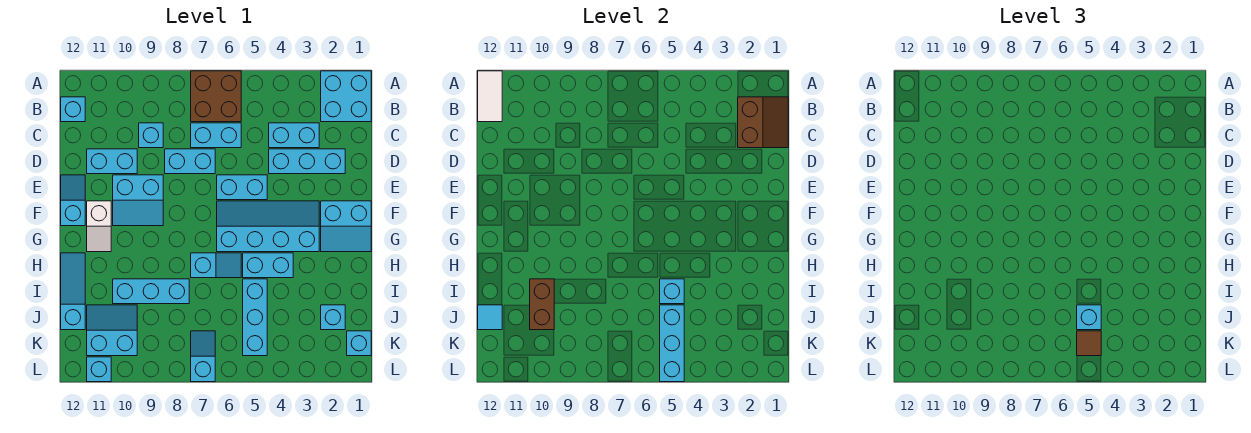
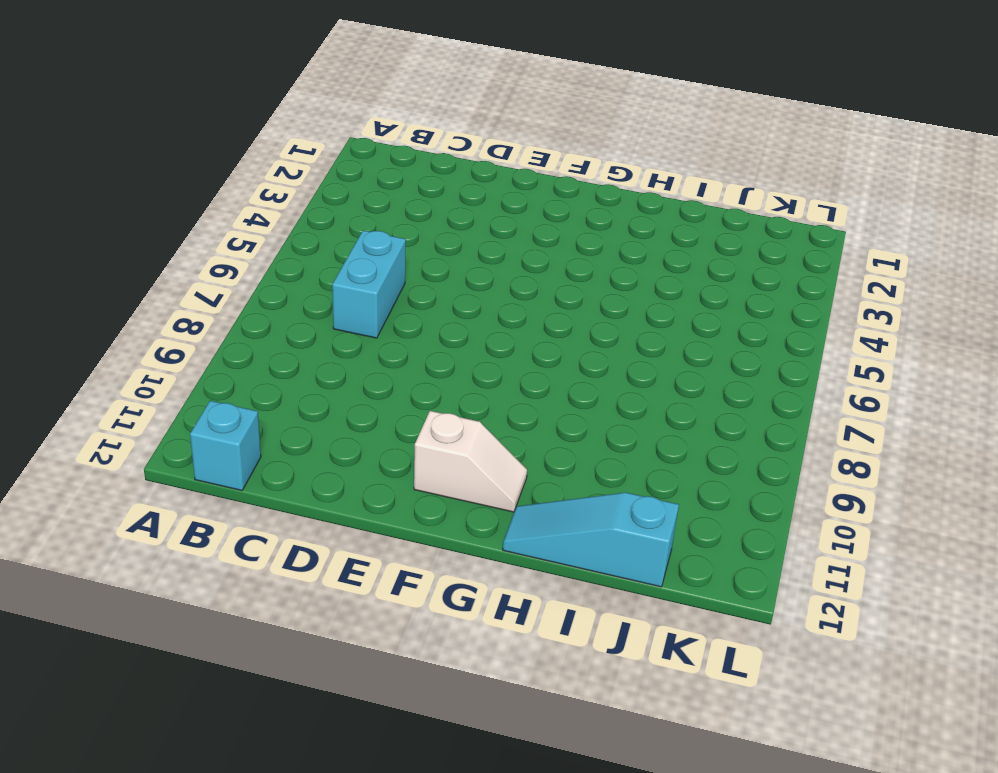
none -> cyan brick A1:B2 level 1
none -> brown brick A6:B7 level 1
none -> cyan brick C3:C4 level 1
none -> cyan brick C9 level 1

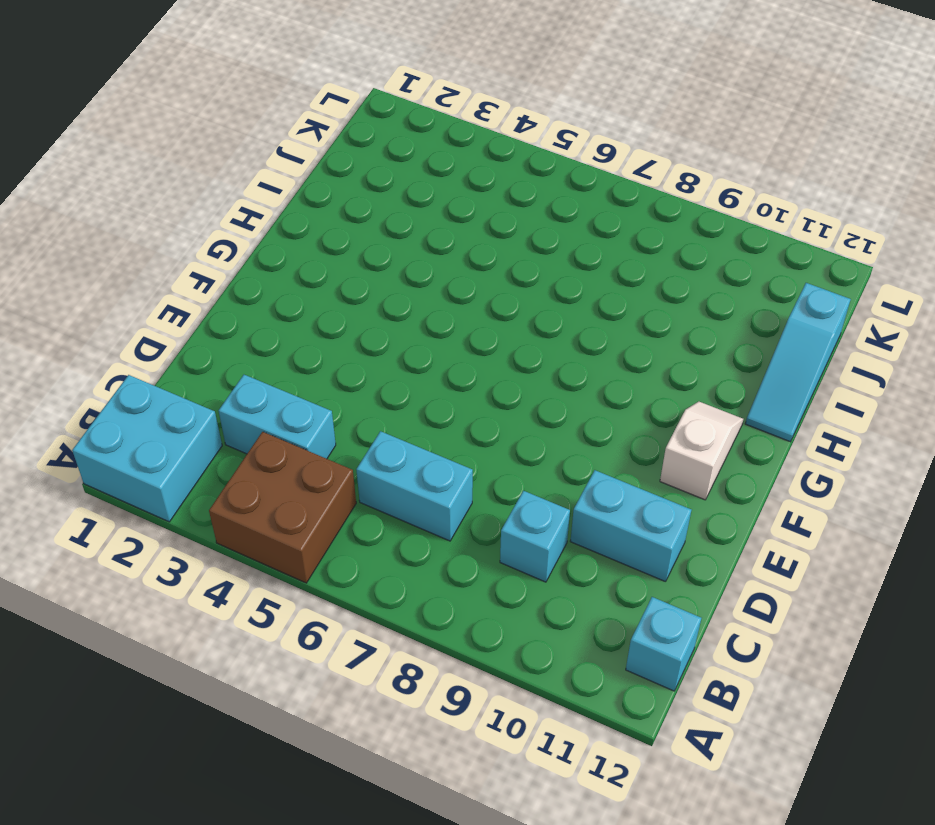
brown brick A4:B5 level 1 -> brown brick A6:B7 level 1
none -> cyan brick D2:D4 level 1
none -> cyan brick D7:D8 level 1
none -> cyan brick E5:E6 level 1
none -> cyan slope E9:F10 level 1 top E

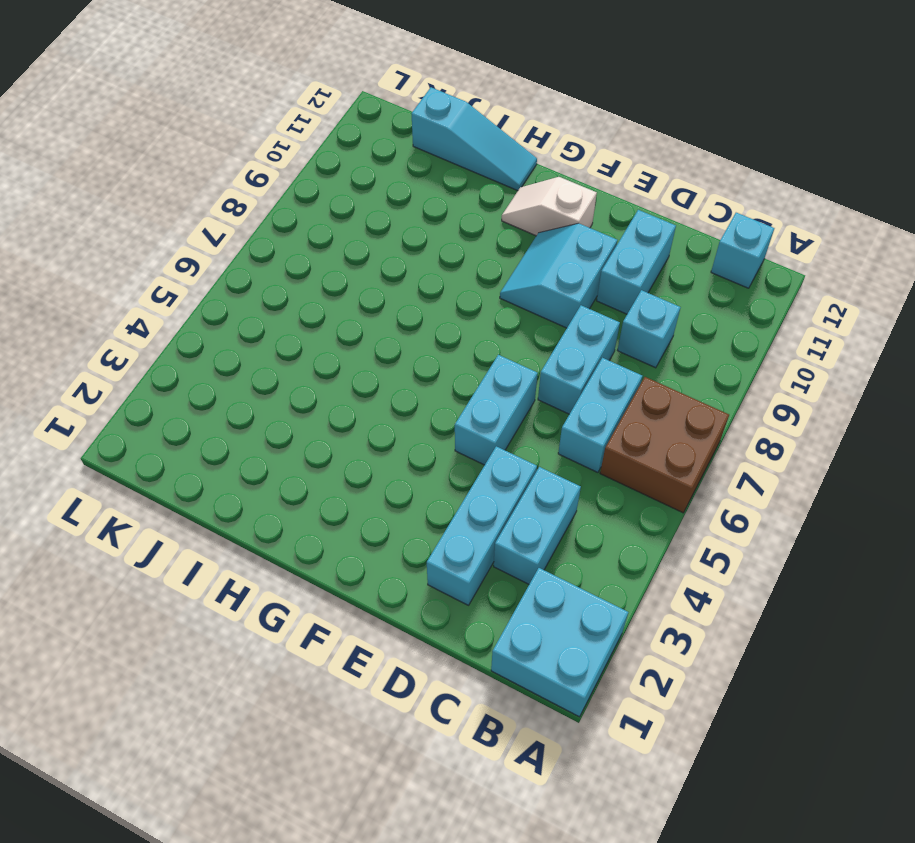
none -> cyan slope E12:F12 level 1 top F
none -> cyan slope F1:G2 level 1 top F
none -> cyan slope F3:G6 level 1 top G
none -> cyan brick H4:H5 level 1

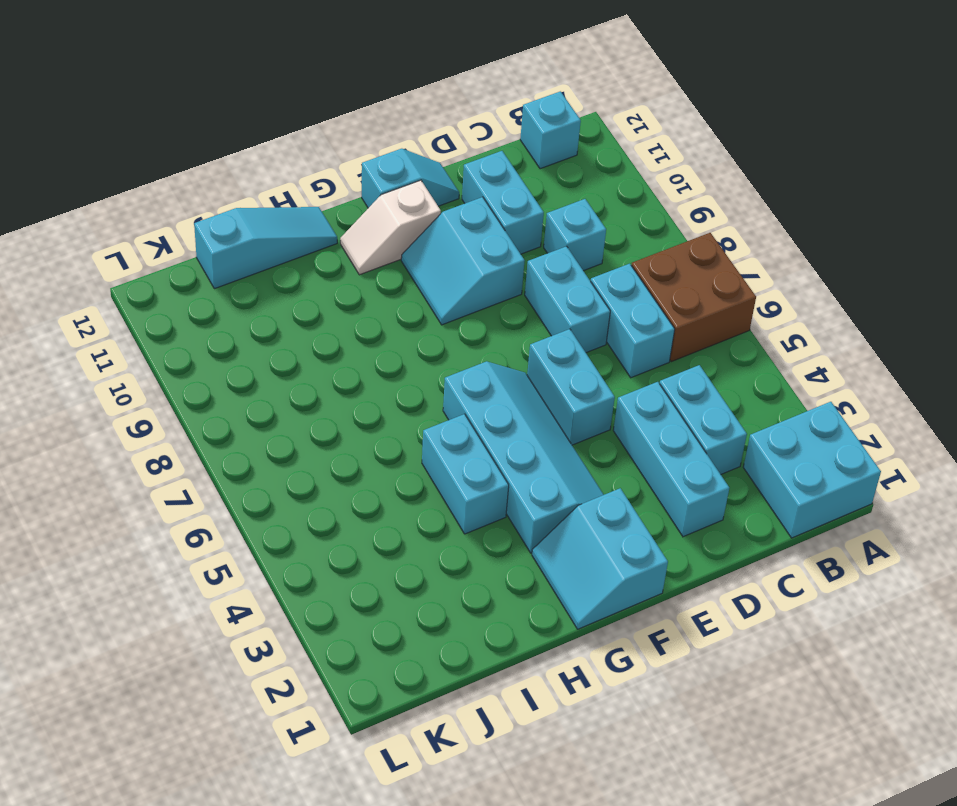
none -> cyan slope H6:H7 level 1 top 7
none -> cyan brick I5:K5 level 1
none -> cyan brick I8:I10 level 1
none -> cyan brick J2 level 1

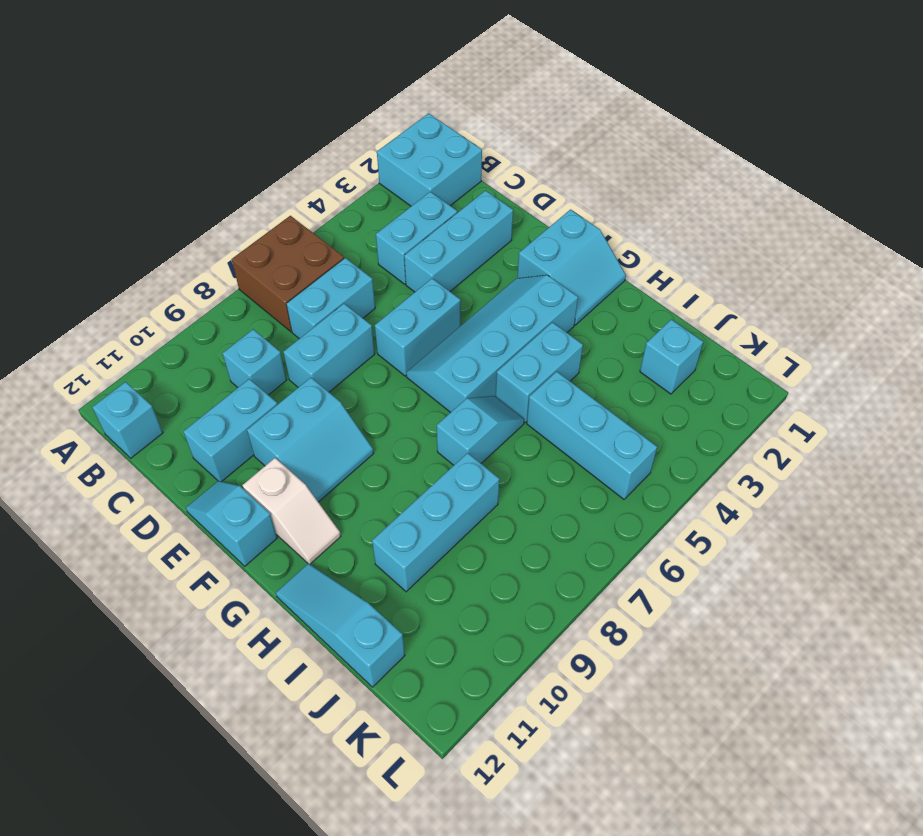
none -> cyan slope J10:K11 level 1 top K
none -> cyan brick K1 level 1
none -> cyan slope K7:L7 level 1 top L
none -> cyan brick L11 level 1

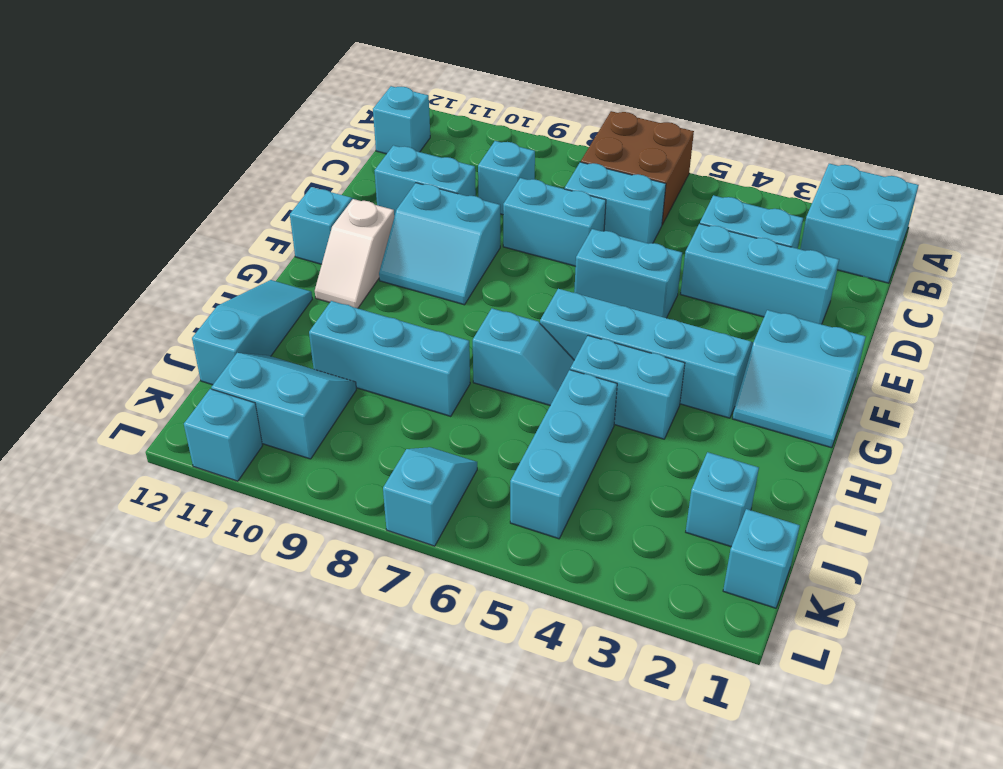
none -> white tile A12:B12 level 2
none -> brown slope B1:C2 level 2 top 2
none -> cyan brick I5 level 2
none -> brown brick I10:J10 level 2

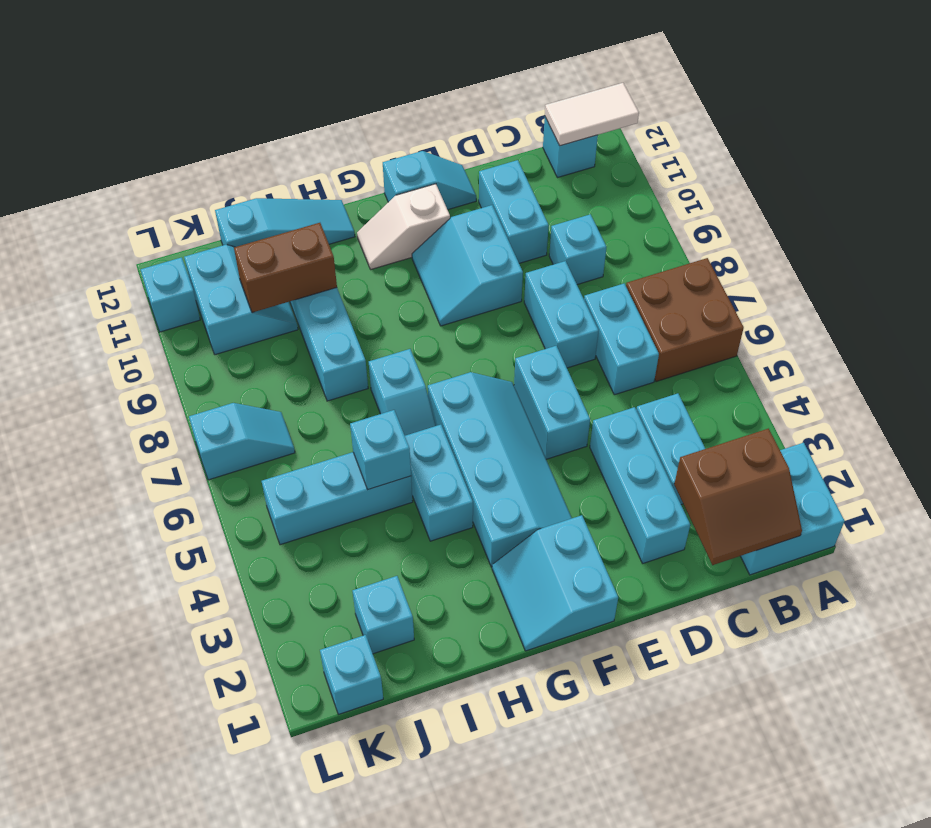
none -> cyan brick J5:L5 level 2
none -> cyan tile J12 level 2
none -> cyan brick J5 level 3
none -> brown tile K5 level 3

